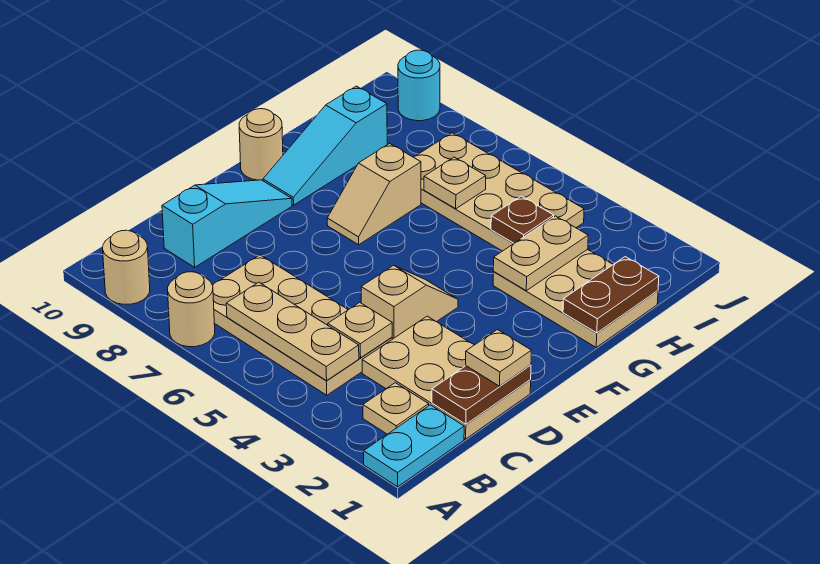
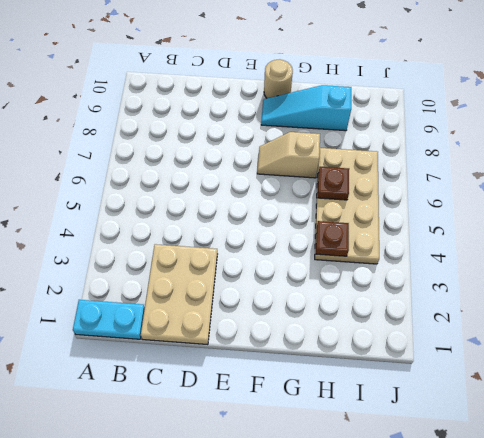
brown plate H6 level 2 -> tan plate H6 level 2
none -> tan round brick A7 level 1
none -> tan round brick A9 level 1
none -> tan plate B2 level 1

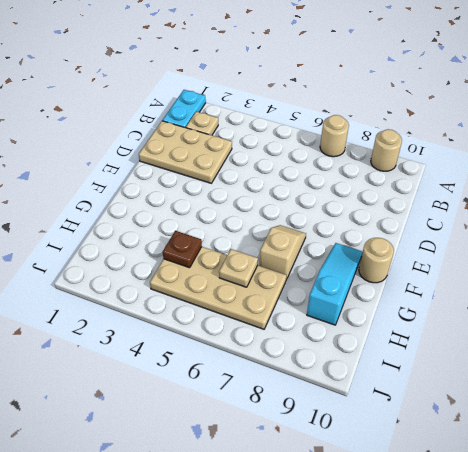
none -> tan plate B4:C7 level 1
none -> cyan slope C9:E9 level 1 top C
none -> tan slope D4:E4 level 1 top D

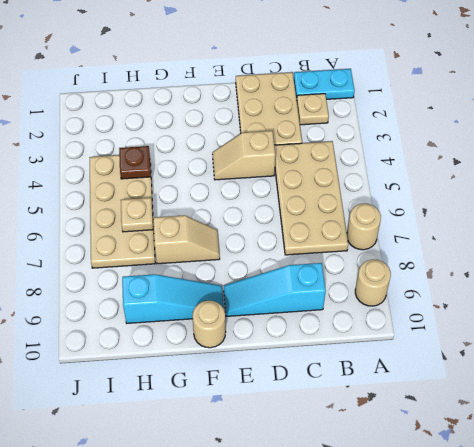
none -> tan plate G1:H3 level 1
none -> cyan round brick J9 level 1
none -> tan plate B4:B6 level 2

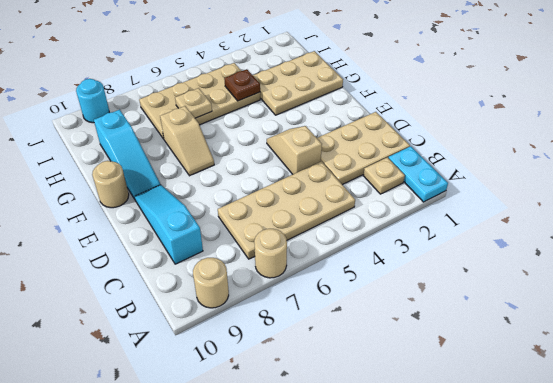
none -> tan plate B4:B6 level 2
none -> brown plate C1:D1 level 2
none -> tan plate C4 level 2

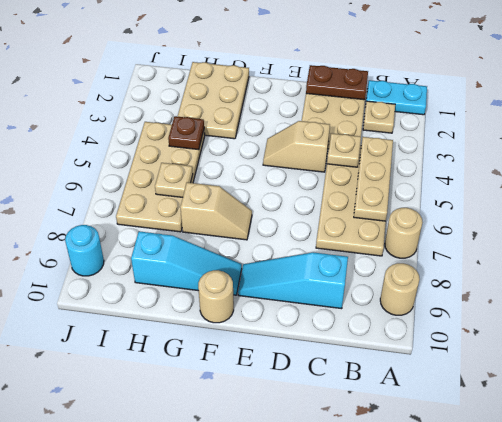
none -> brown plate G1:H1 level 2
none -> tan plate G3:H3 level 2
none -> tan plate D1 level 3

